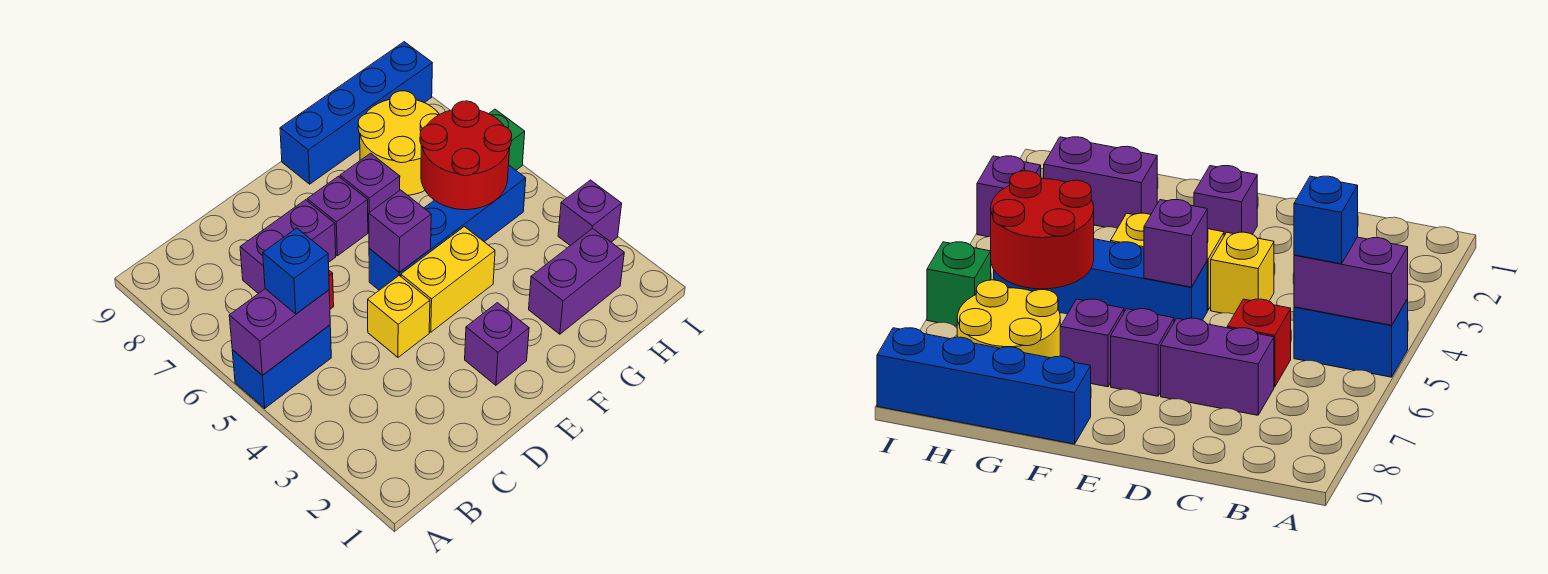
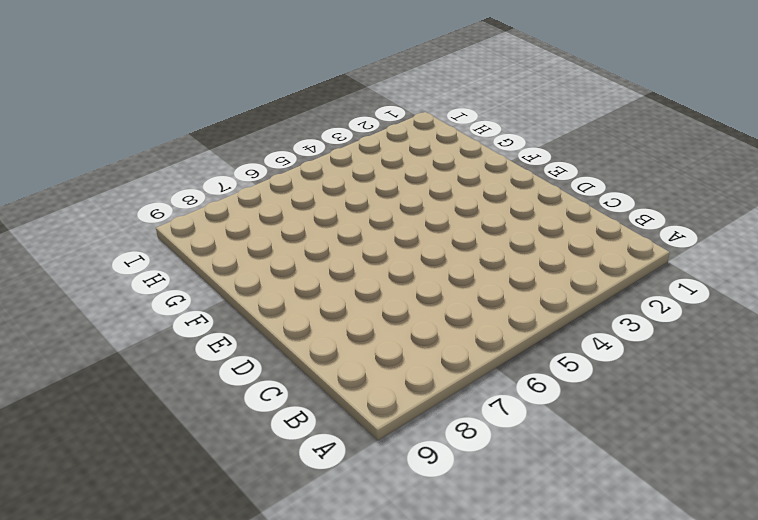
none -> blue brick A5:B5 level 1
none -> red brick C6 level 1
none -> purple brick C7:D7 level 1

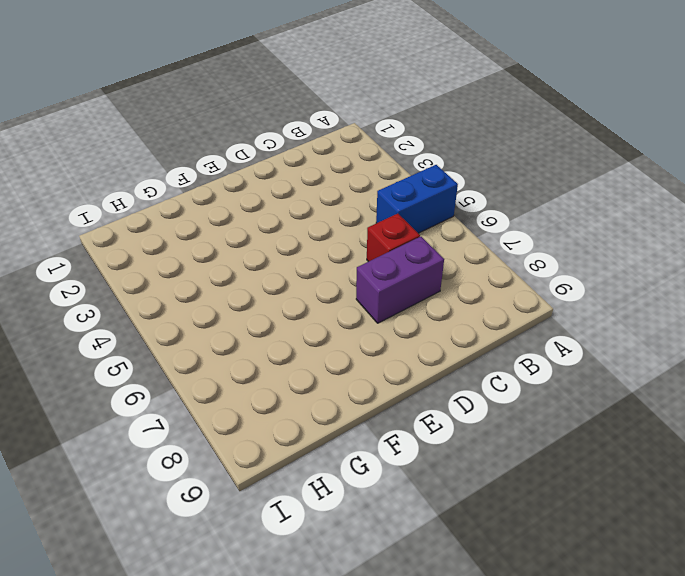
none -> yellow brick D4 level 1
none -> purple brick E2 level 1
none -> yellow brick E4:F4 level 1

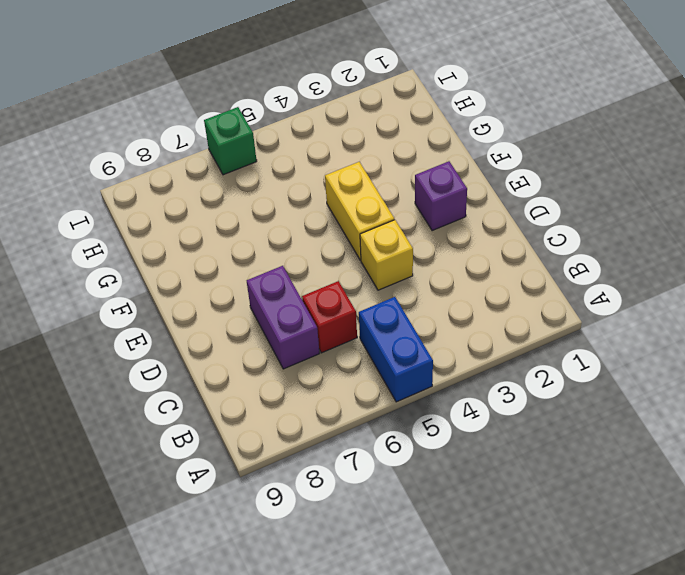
none -> blue brick E5:H5 level 1
none -> purple brick E7 level 1
none -> purple brick F7 level 1

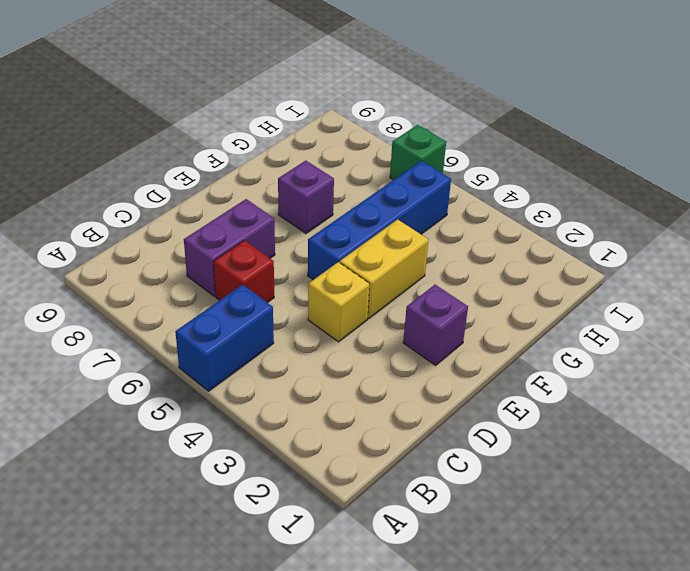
none -> purple brick E7 level 1
none -> blue brick F9:I9 level 1
none -> purple brick G2:H2 level 1

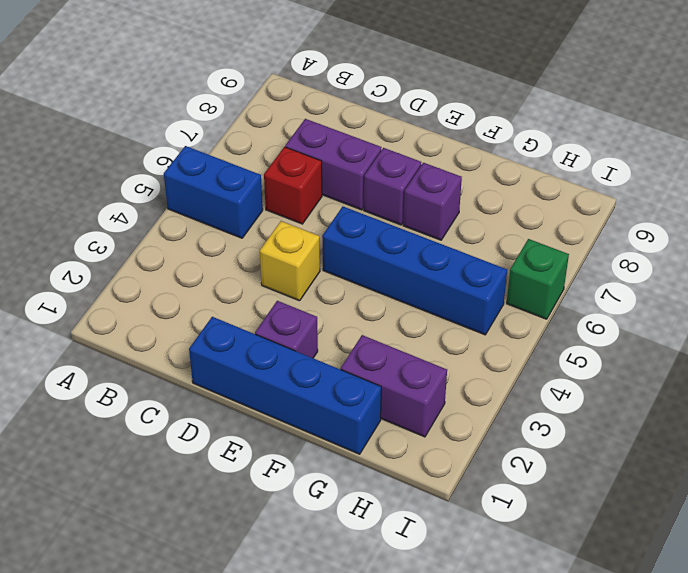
blue brick D1:G1 level 1 -> blue brick F9:I9 level 1
none -> yellow brick E4:F4 level 1
none -> yellow round brick G7:H8 level 1
none -> purple brick I3 level 1

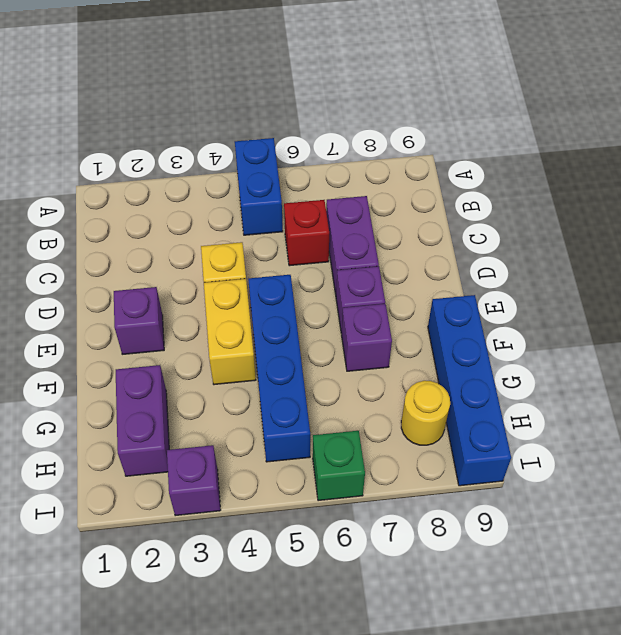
yellow round brick H8 level 1 -> yellow round brick G7:H8 level 1
none -> purple brick A5:B5 level 2
none -> purple brick E5 level 2
none -> red round brick G5:H6 level 2

